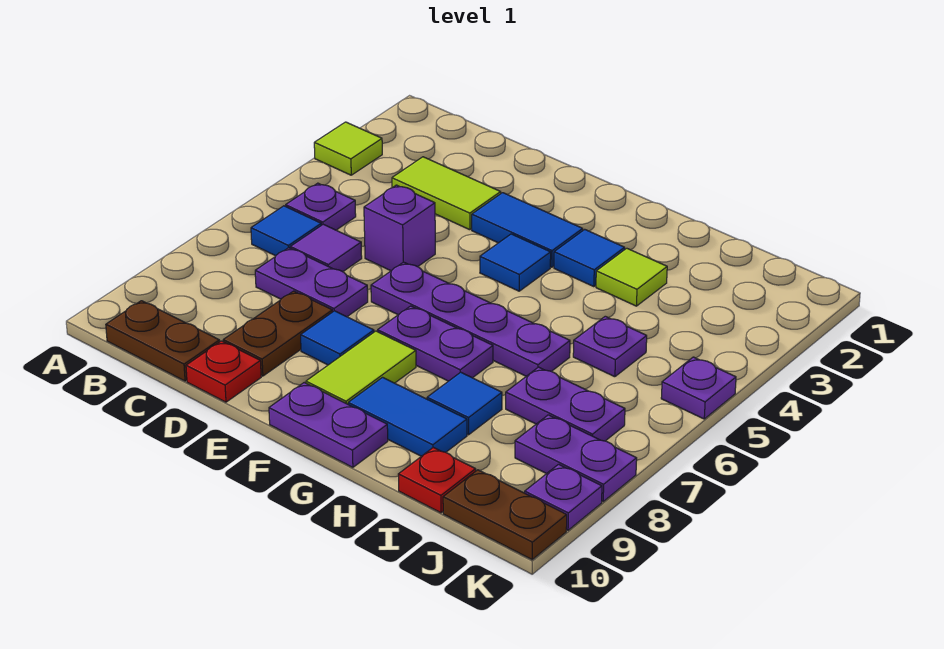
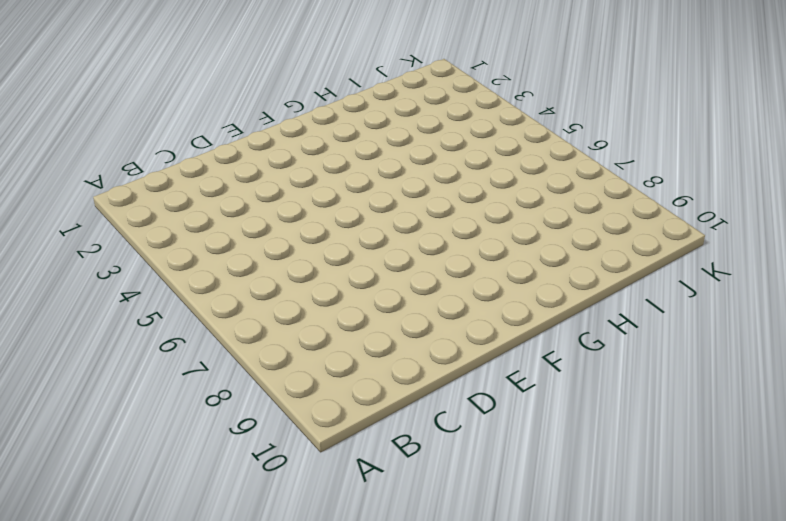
none -> lime tile A3 level 1
none -> purple plate B5 level 1
none -> blue tile B6 level 1

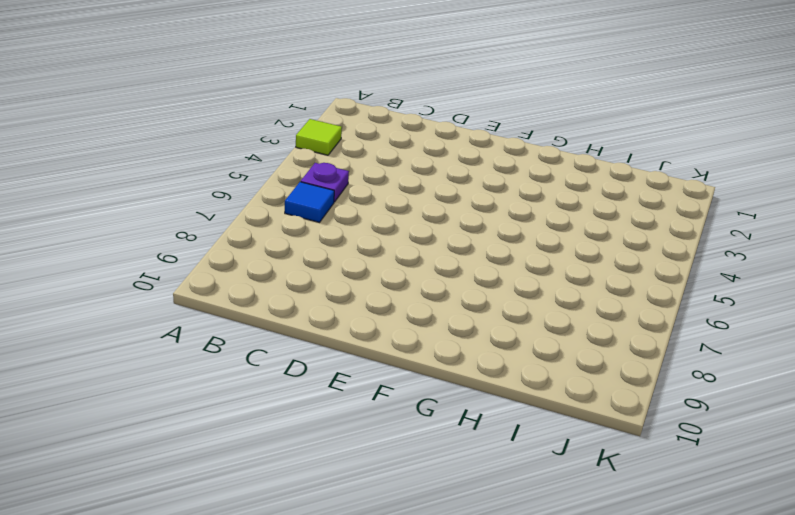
none -> brown plate B10:C10 level 1
none -> lime tile C3:D3 level 1
none -> purple tile C6 level 1

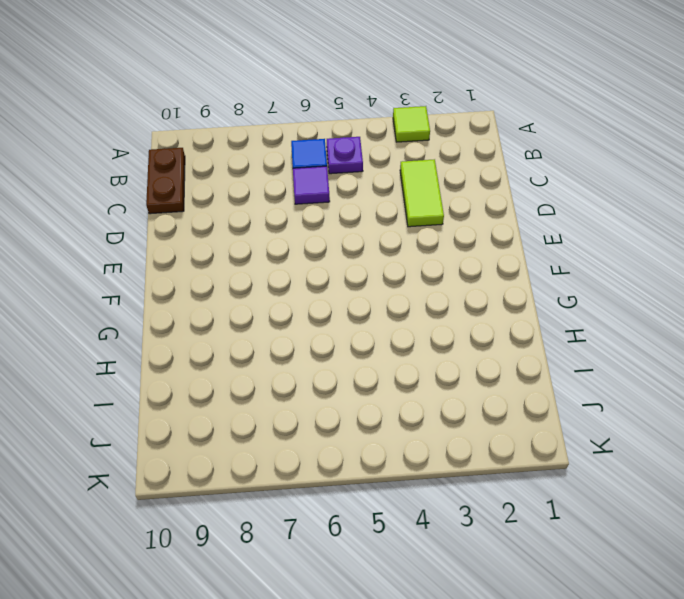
none -> purple plate C7:D7 level 1
none -> purple brick D5 level 1
none -> brown plate D8:D9 level 1

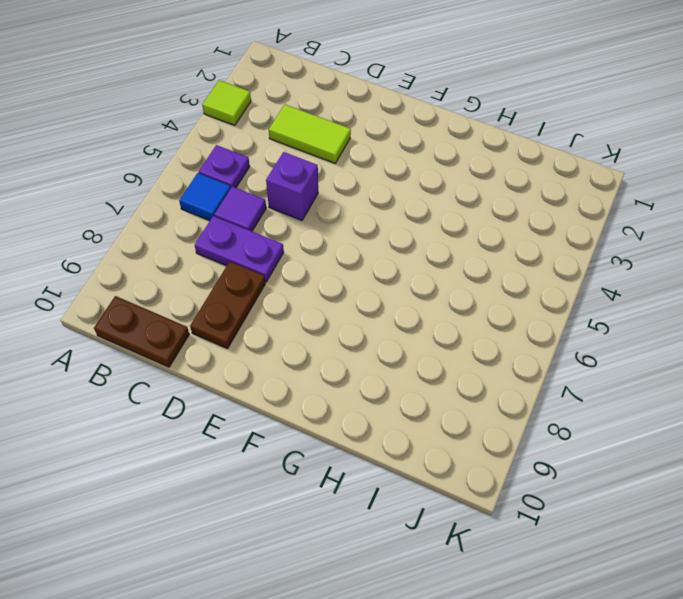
none -> red plate D10 level 1
none -> blue tile E3:F3 level 1
none -> purple plate E6:H6 level 1

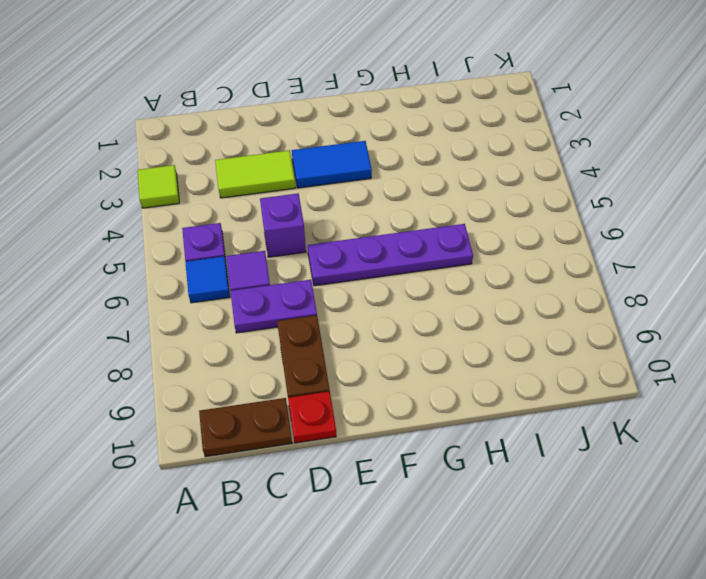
none -> blue tile E8 level 1
none -> blue tile F4 level 1
none -> purple plate F7:G7 level 1

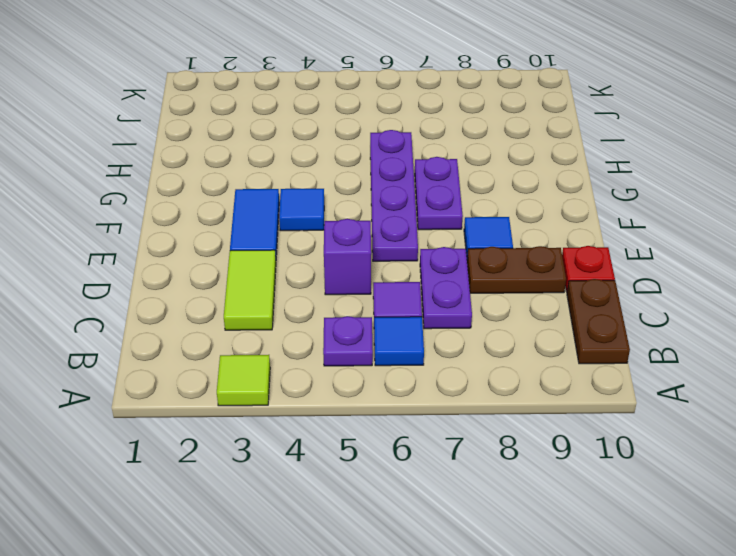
none -> lime tile F8:F9 level 1
none -> purple plate F10:G10 level 1
none -> blue tile G3 level 1

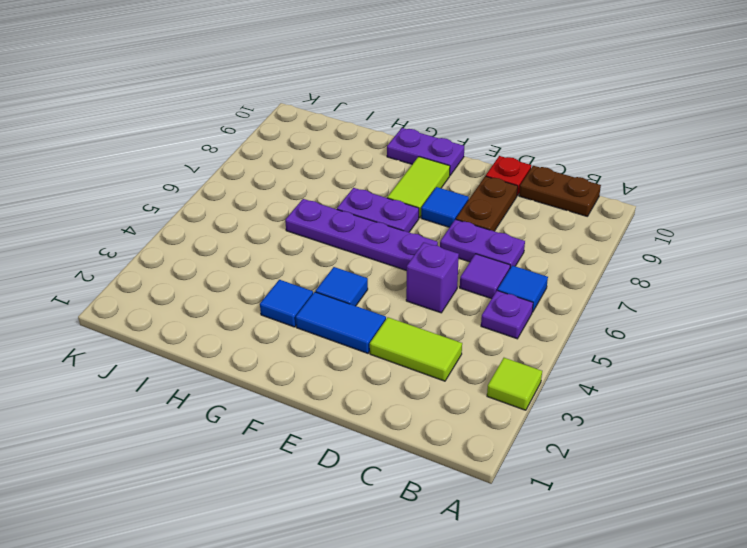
none -> blue tile G9:H9 level 1
none -> lime tile H3 level 1
none -> blue tile H8 level 1

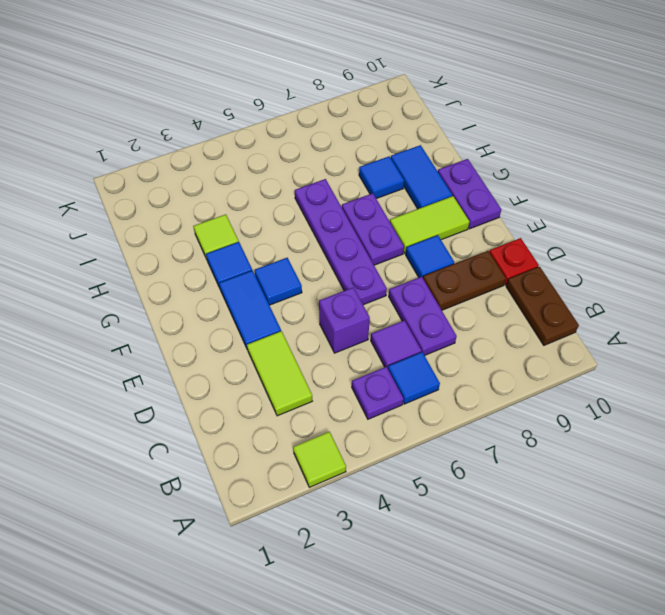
none -> purple plate I5 level 1
none -> purple plate I7:J7 level 1
none -> red plate I10 level 1

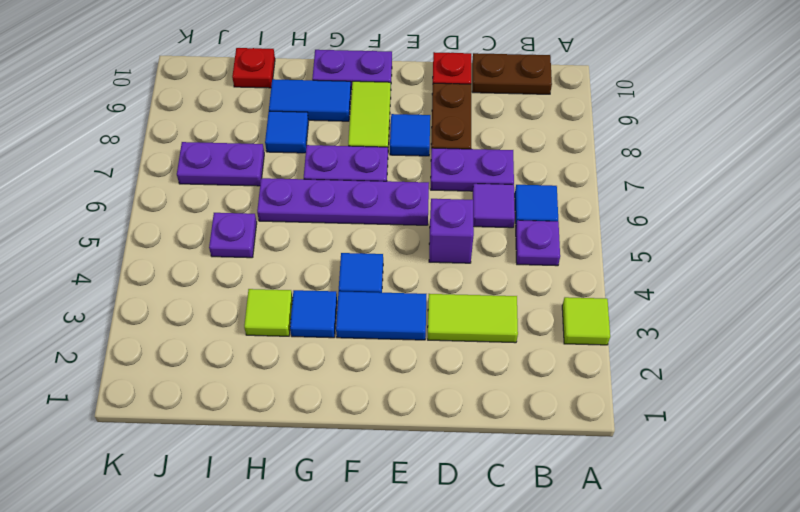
none -> purple plate J8:K8 level 1
none -> brown plate J10:K10 level 1
none -> purple plate K5 level 1

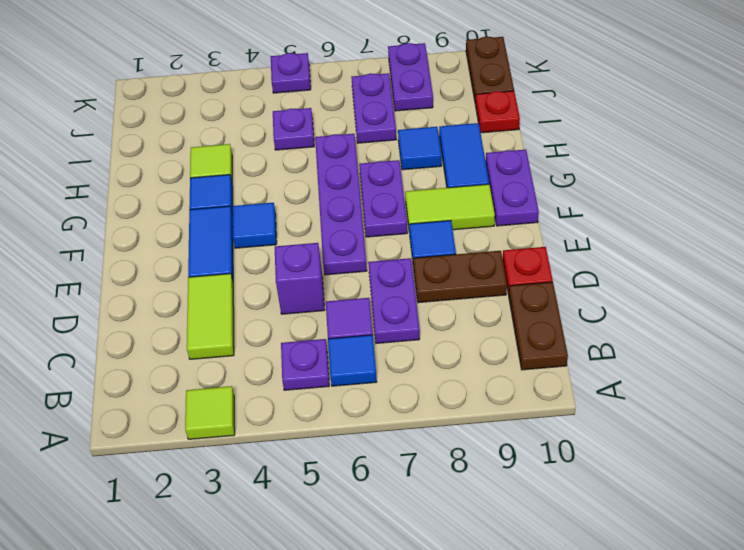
none -> purple plate K9 level 1

